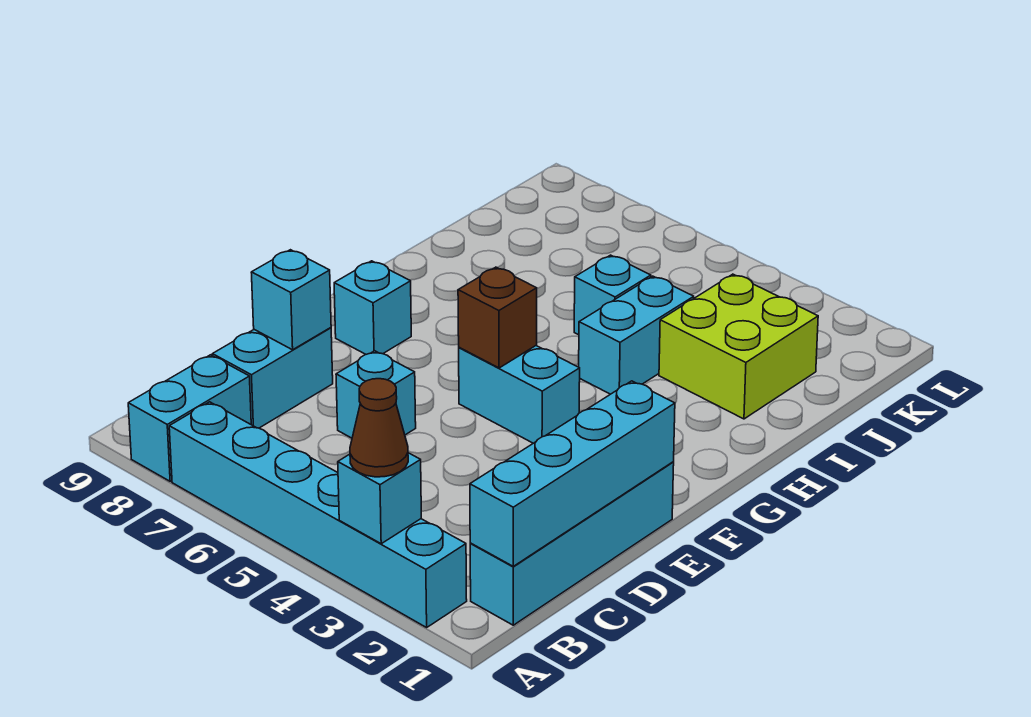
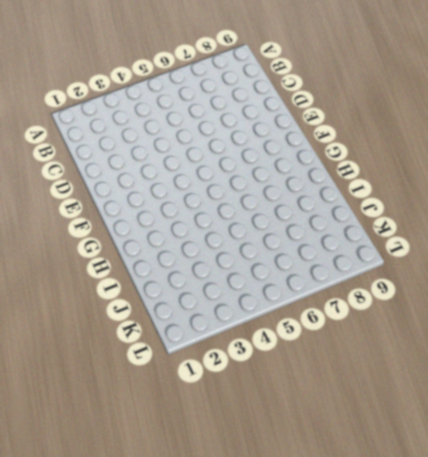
none -> cyan brick A2:A7 level 1
none -> cyan brick A8:B8 level 1
none -> cyan brick B1:E1 level 1

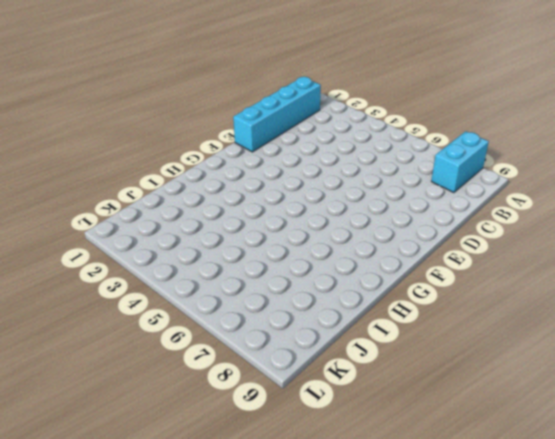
none -> cyan brick A2:A7 level 1
none -> cyan brick C8:D8 level 1
none -> cyan brick D6 level 1

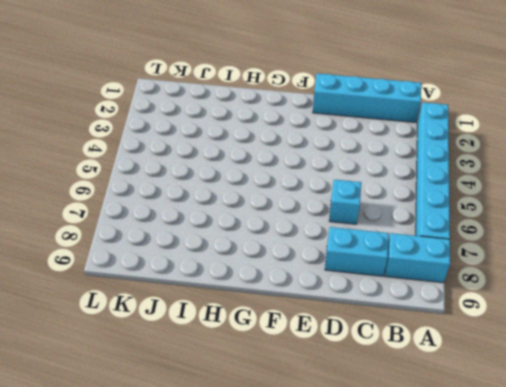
none -> cyan brick F4:F5 level 1
none -> cyan brick F8 level 1
none -> cyan brick H4:I4 level 1

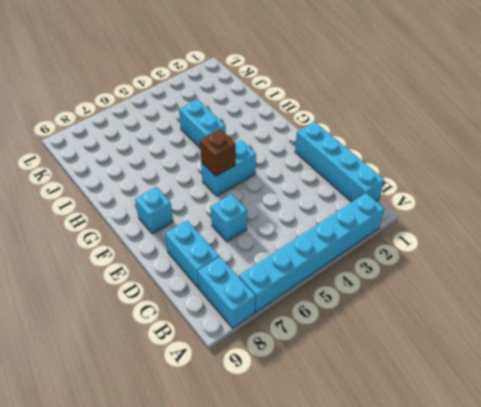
none -> lime brick I2:J3 level 1
none -> cyan brick I5 level 1
none -> cyan brick A3 level 2

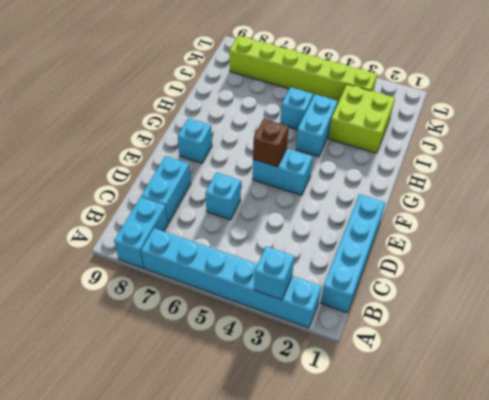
lime brick K3:K8 level 1 -> none
none -> cyan brick B1:E1 level 2
none -> cyan brick D8 level 2
none -> brown cone A3 level 3

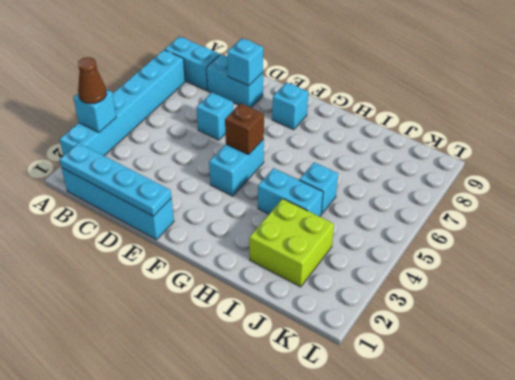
cyan plate B1:E1 level 2 -> cyan brick B1:E1 level 2

